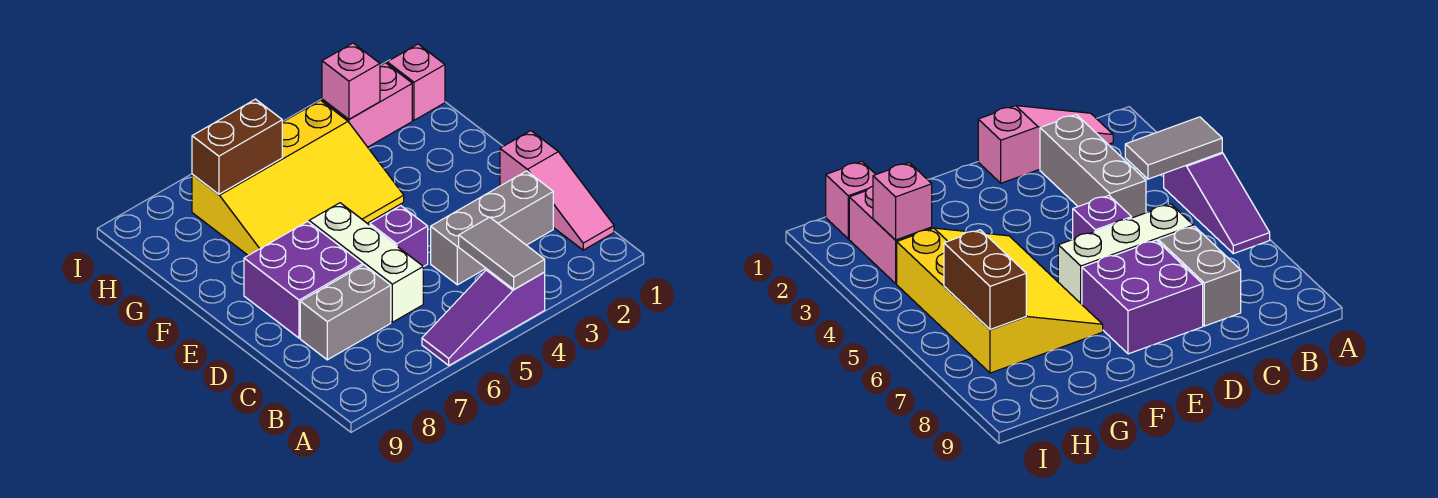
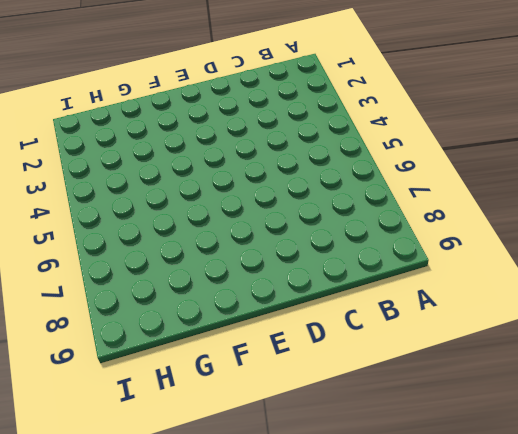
none -> purple slope A4:A6 level 1 top 4
none -> pink slope B1:D1 level 1 top D
none -> grey brick C2:C4 level 1

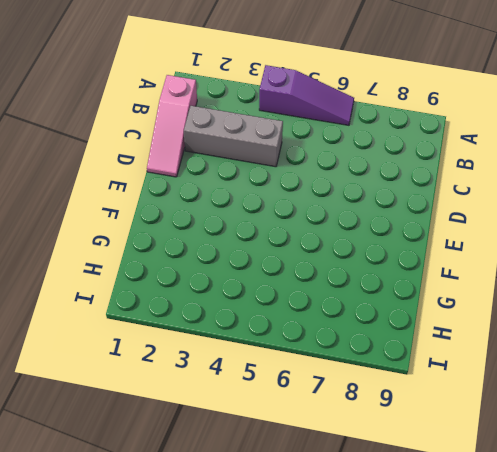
pink slope B1:D1 level 1 top B -> pink slope B1:D1 level 1 top D
none -> white brick C6:E6 level 1
none -> grey brick C7:C8 level 1
none -> purple brick D5 level 1

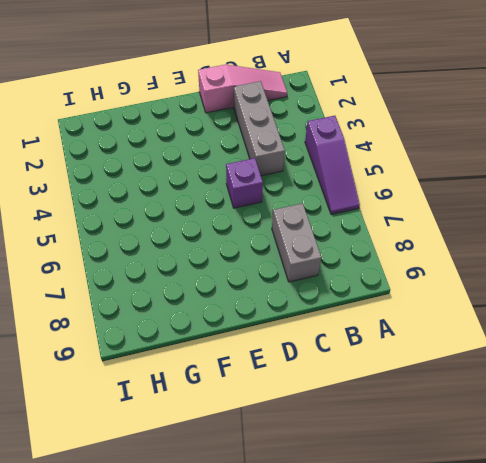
none -> white brick C6:E6 level 1
none -> purple brick D7:E8 level 1
none -> yellow slope F4:H7 level 1 top H

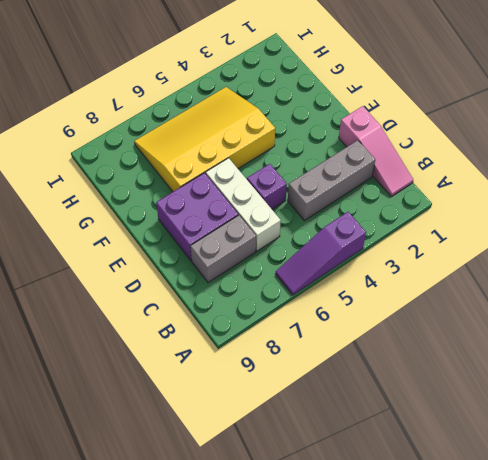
yellow slope F4:H7 level 1 top F -> yellow slope F4:H7 level 1 top H
none -> pink brick H1 level 1
none -> pink brick H2:H3 level 1
none -> grey tile A4:B4 level 2

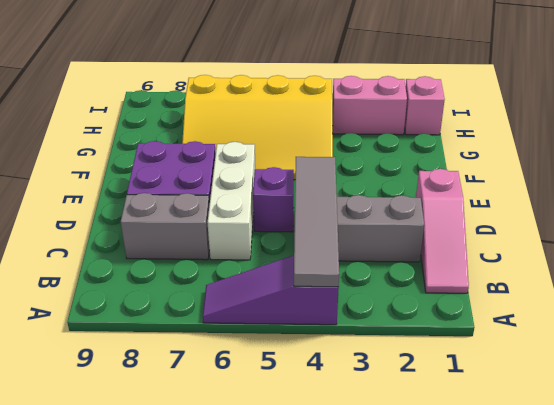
grey tile A4:D4 level 2 -> grey tile A4:B4 level 2
none -> pink brick H3 level 2
none -> brown brick H6:H7 level 2

